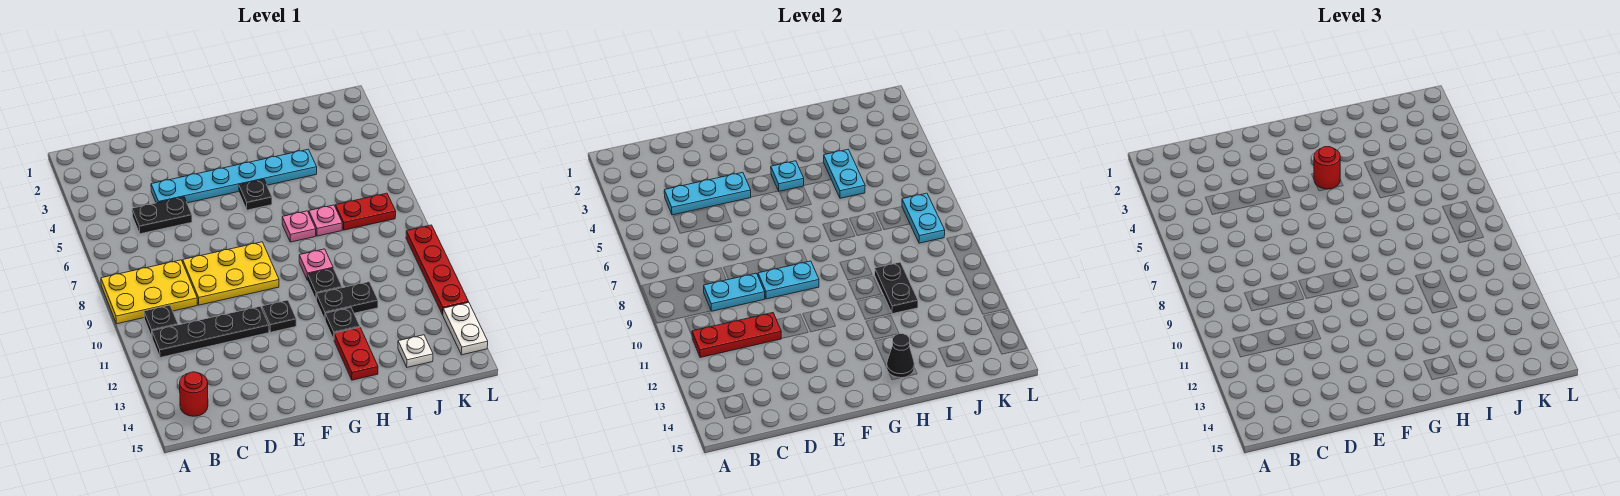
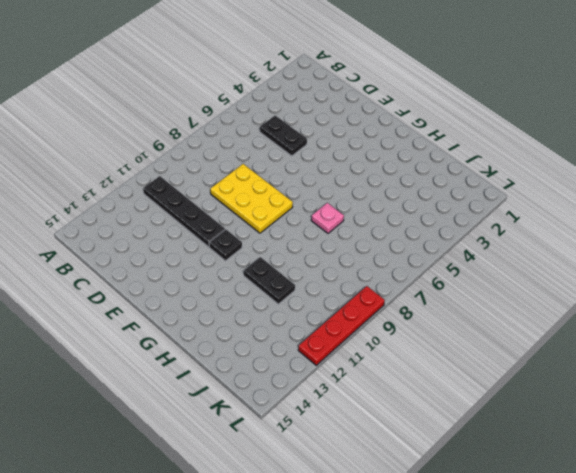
none -> yellow plate A8:C9 level 1
none -> black plate B10 level 1
none -> red round brick B14 level 1
none -> cyan plate D4:I4 level 1

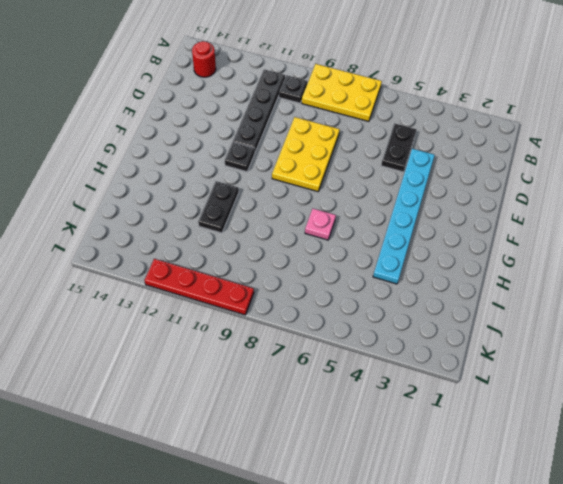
yellow plate A7:B9 level 1 -> yellow plate A8:C9 level 1
none -> black plate G5 level 1
none -> pink plate H9 level 1
none -> black plate H10 level 1
none -> black plate H12 level 1

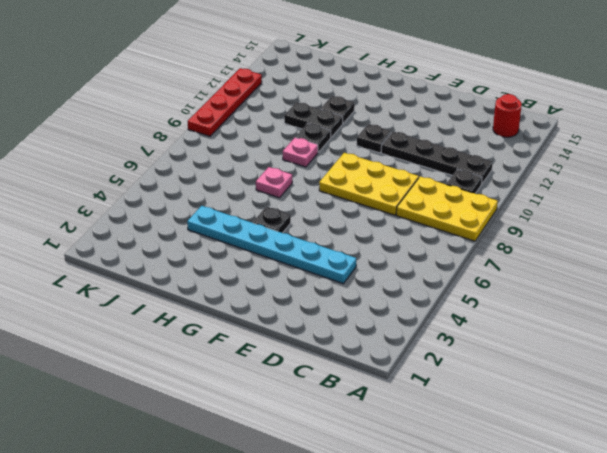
none -> black plate C5:D5 level 1
none -> red plate H13:H14 level 1
none -> pink plate I7 level 1
none -> red plate J7:K7 level 1

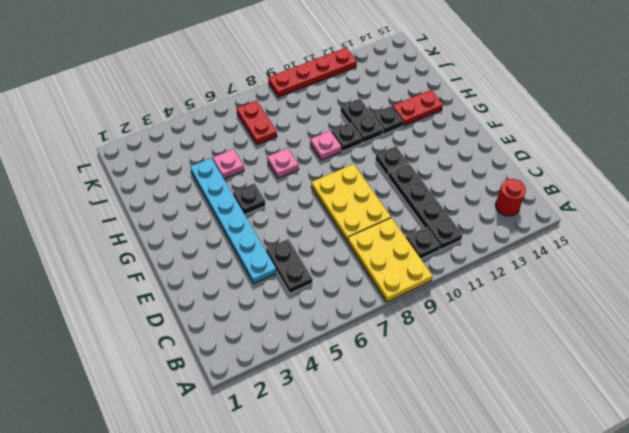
pink plate I5 level 1 -> pink plate I7 level 1
none -> white plate J14 level 1
none -> white plate L13:L14 level 1
none -> red plate B11:D11 level 2
none -> cyan plate C4:E4 level 2

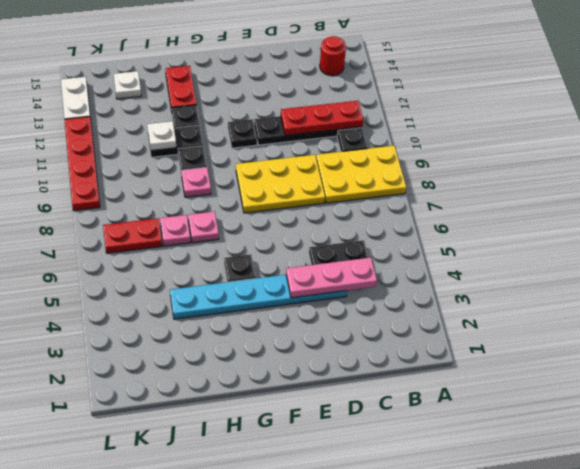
pink plate C4:E4 level 2 -> cyan plate C4:E4 level 2
white plate I11 level 2 -> black plate I10:I11 level 2
none -> cyan plate C9:D9 level 2
none -> cyan plate E9:F9 level 2
none -> cyan plate G4 level 2
none -> black cone H14 level 2

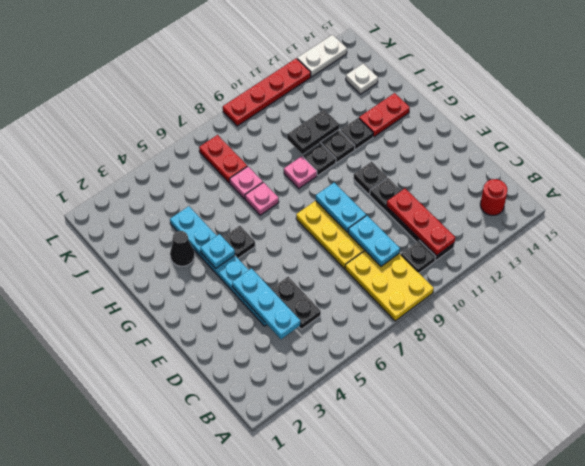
black cone H3 level 1 -> black cone H14 level 2
none -> cyan plate I4:I5 level 2
none -> cyan plate K7:K8 level 2
none -> red round brick G4 level 3

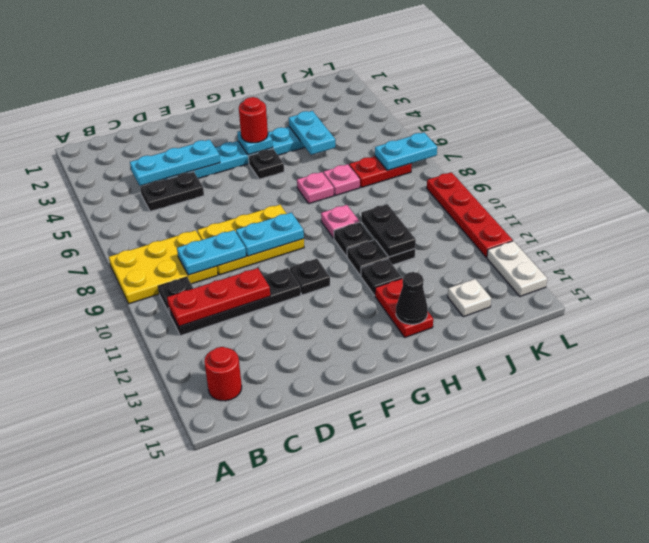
cyan plate K7:L7 level 2 -> cyan plate K7:K8 level 2

